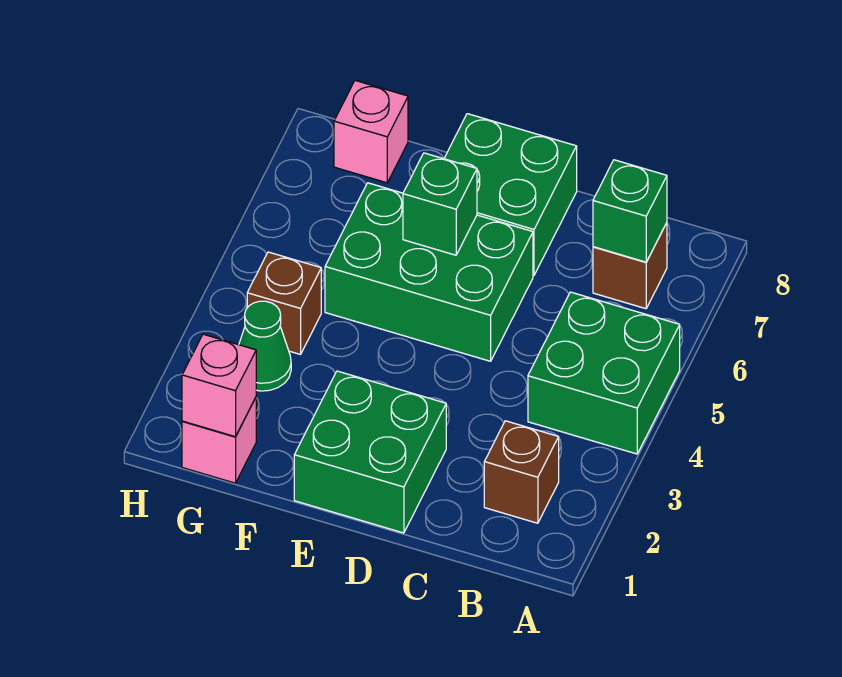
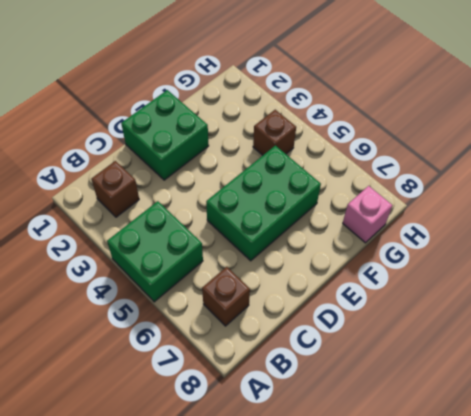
none -> green brick D7:E8 level 1
none -> pink brick G1 level 1
none -> green cone G3 level 1

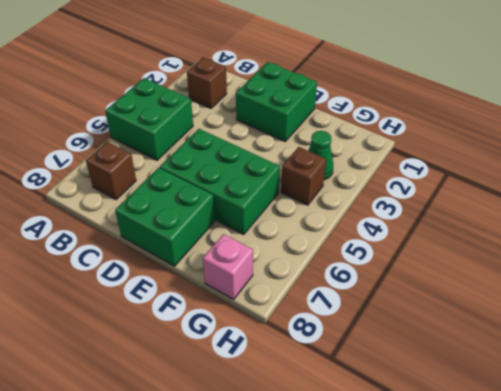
none -> pink brick G1 level 1
none -> green brick B7 level 2
none -> green brick E6 level 2

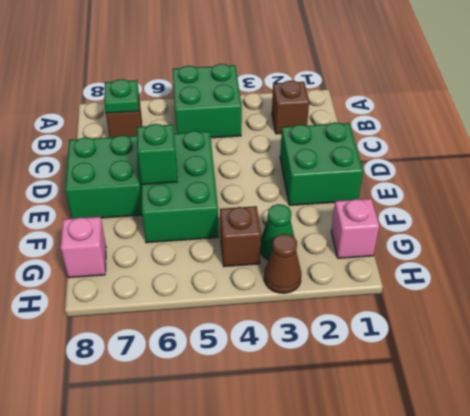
green plate B7 level 2 -> green brick B7 level 2
brown cone H3 level 1 -> none
none -> pink brick G1 level 2

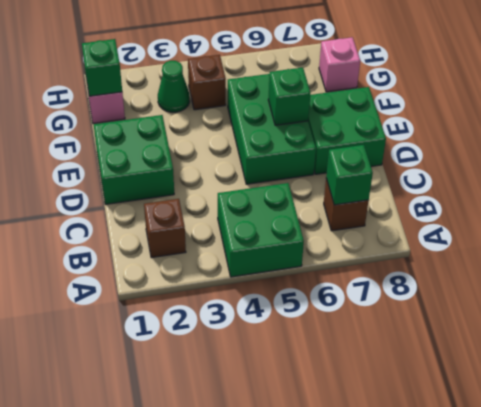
green brick G1 level 2 -> pink brick G1 level 2

